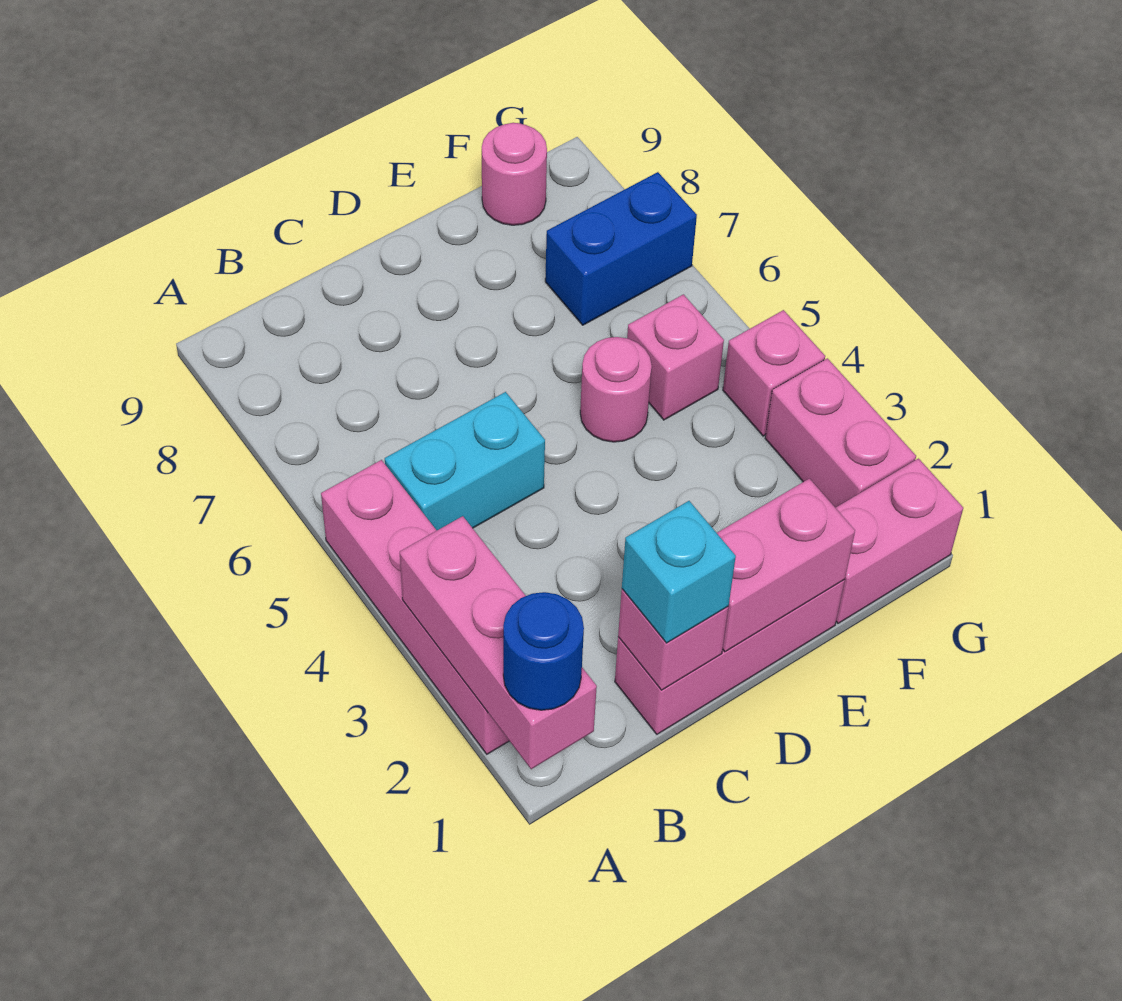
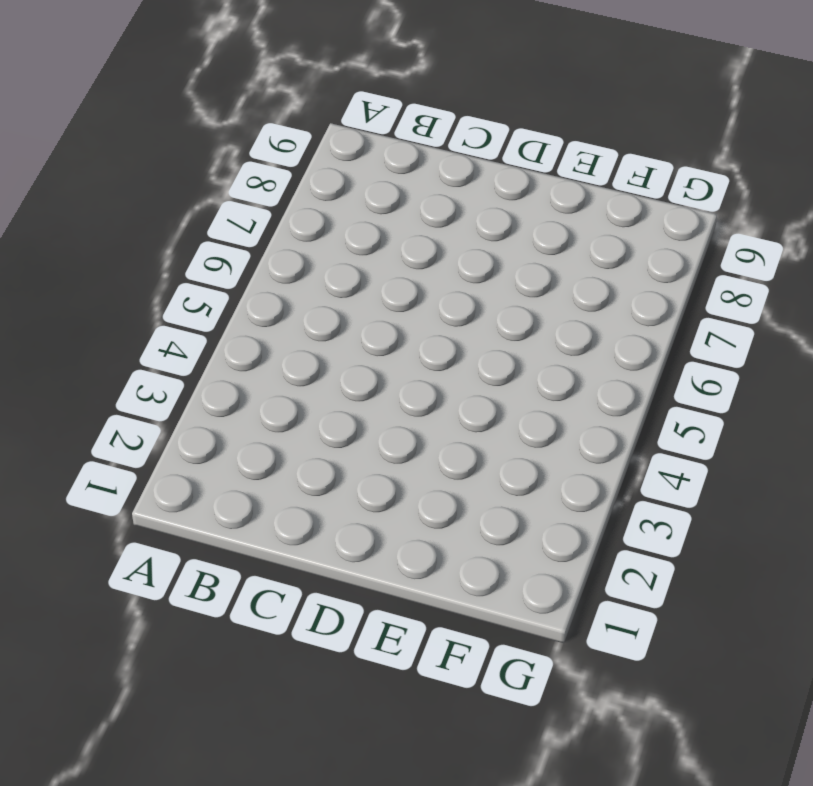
none -> pink brick A2:A5 level 1
none -> cyan brick B5:C5 level 1
none -> pink brick C1:E1 level 1

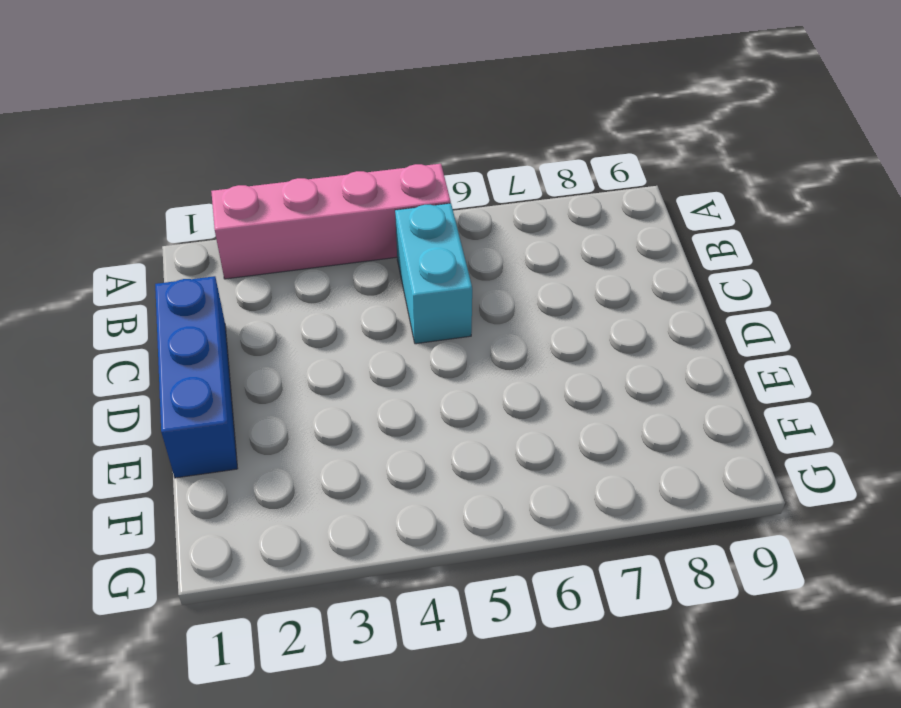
blue brick C1:E1 level 1 -> pink brick C1:E1 level 1
none -> pink round brick E5 level 1
none -> pink brick F1:G1 level 1
none -> pink brick F5 level 1

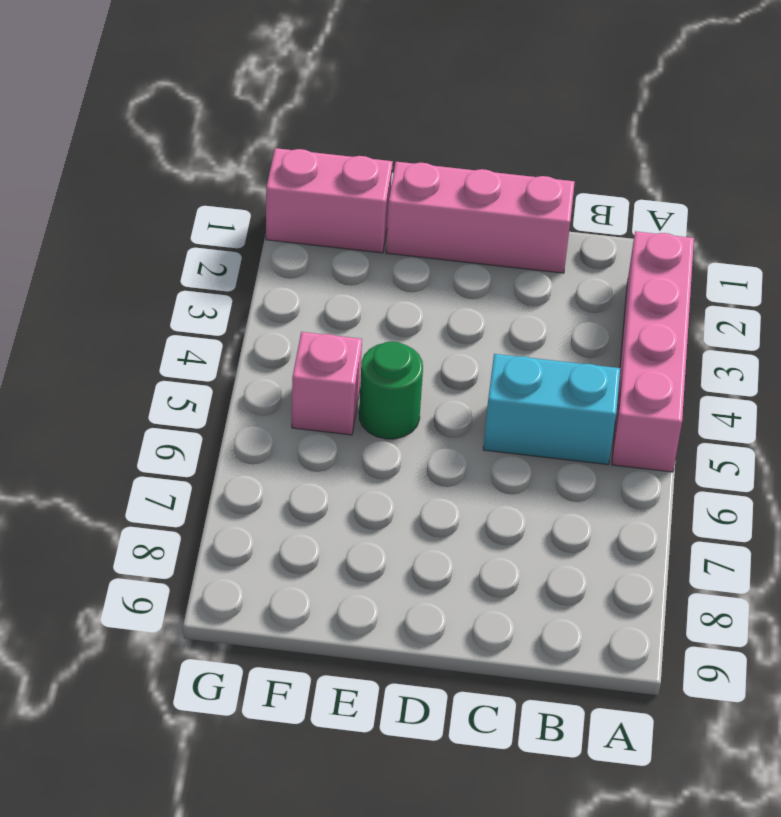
green round brick E5 level 1 -> pink round brick E5 level 1
none -> blue brick F7:G7 level 1
none -> pink round brick F9 level 1
none -> pink brick G2:G3 level 1

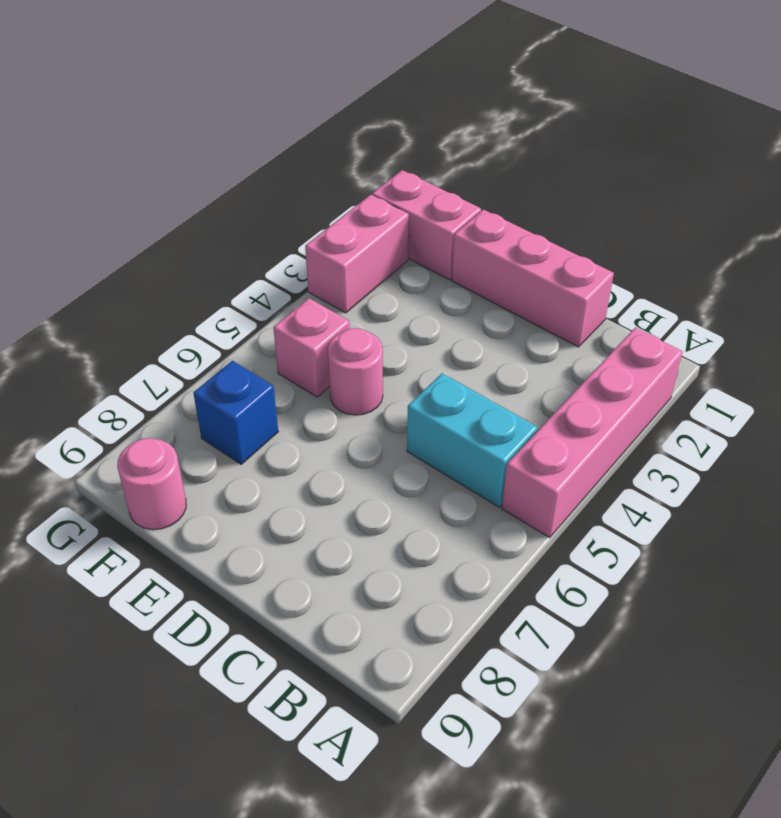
blue brick F7 level 1 -> blue brick F7:G7 level 1
none -> pink brick G4 level 1
none -> pink brick A1:A3 level 2
none -> pink brick C1 level 2

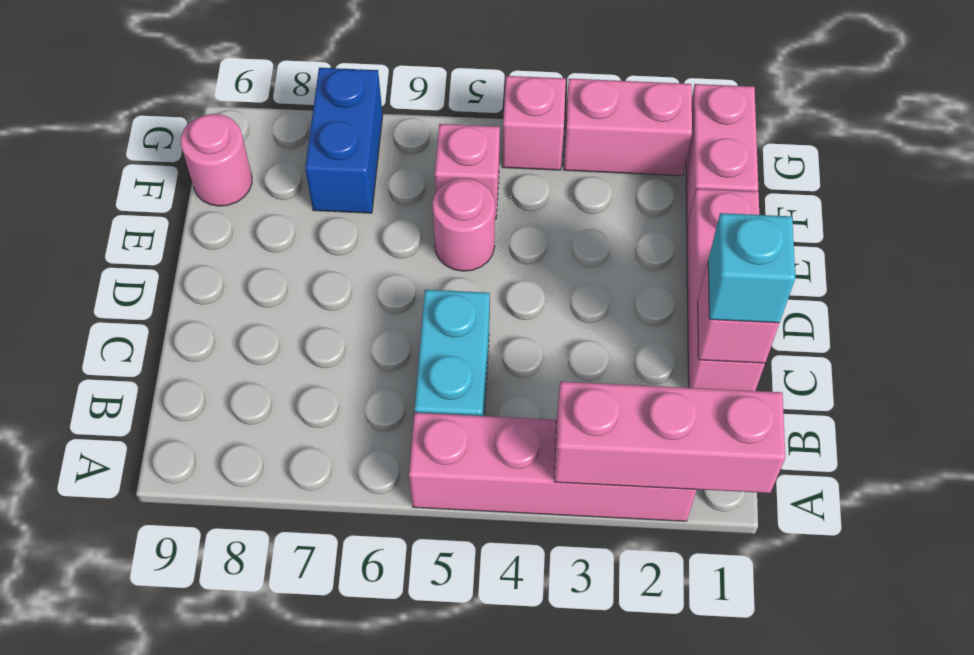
none -> pink brick D1:E1 level 2
none -> blue round brick A1 level 3

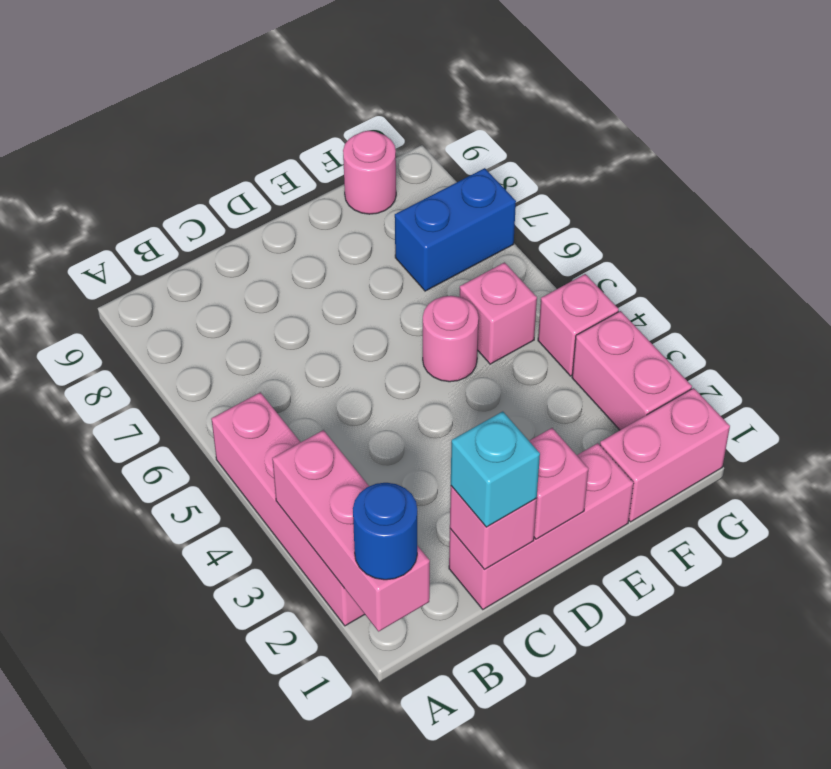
pink brick D1 level 2 -> pink brick D1:E1 level 2
none -> cyan brick B5:C5 level 1

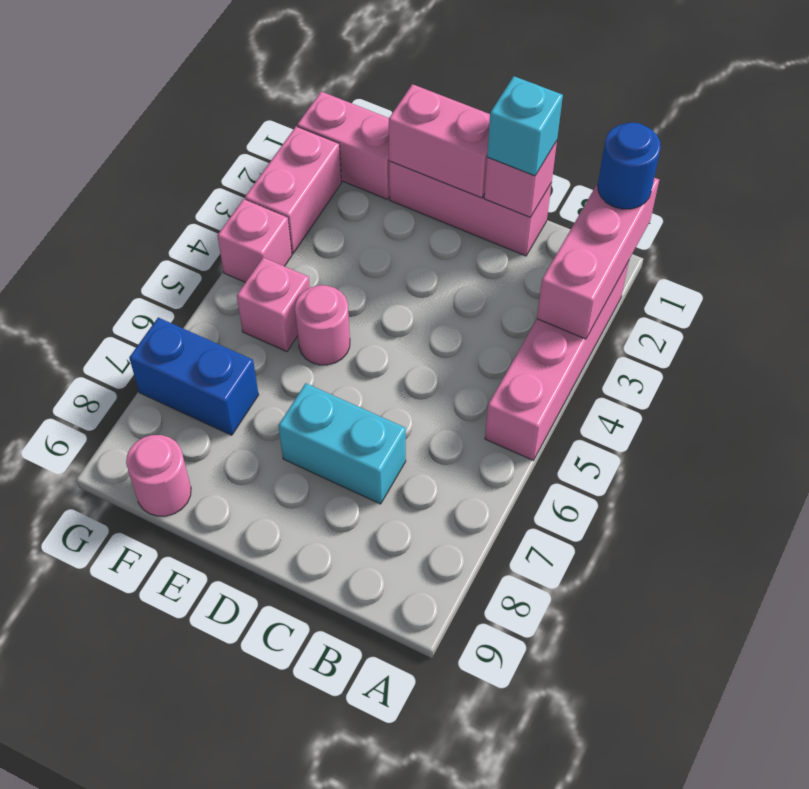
cyan brick C7:D7 level 1 -> cyan brick B5:C5 level 1

